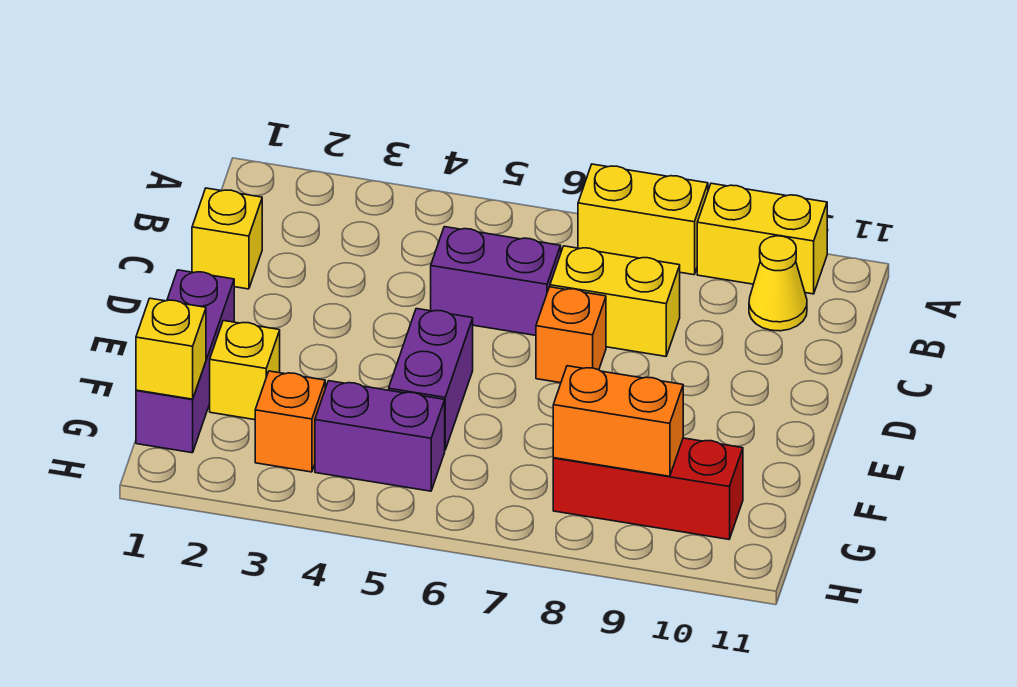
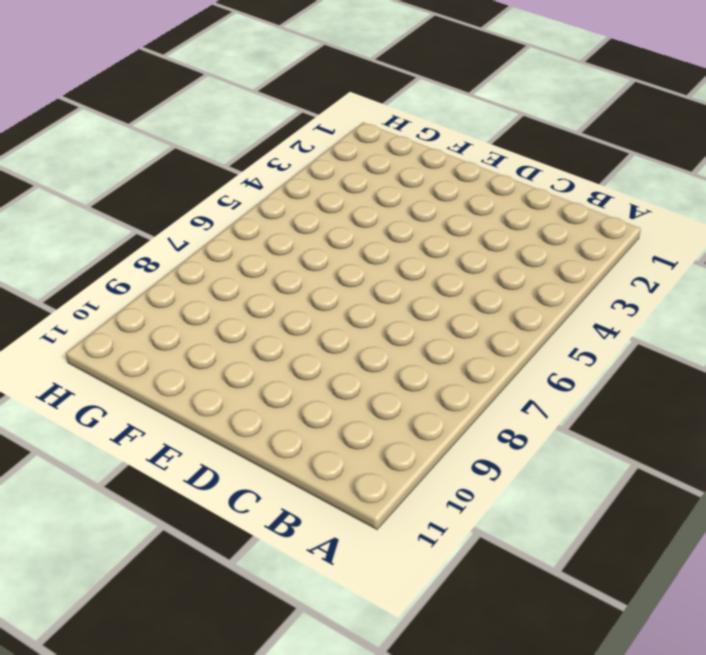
none -> yellow brick A7:A8 level 1
none -> yellow brick A9:A10 level 1
none -> yellow cone B10 level 1

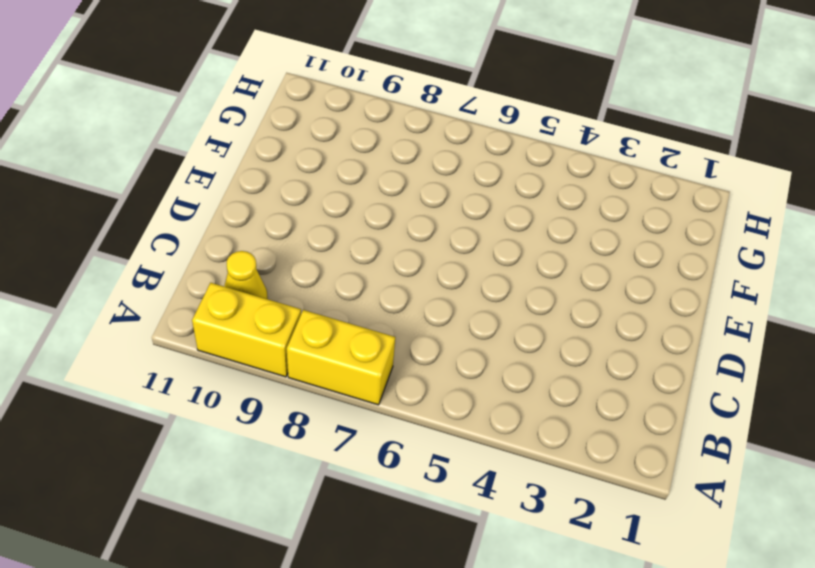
none -> yellow brick C1 level 1
none -> purple brick C5:C6 level 1
none -> yellow brick C7:C8 level 1

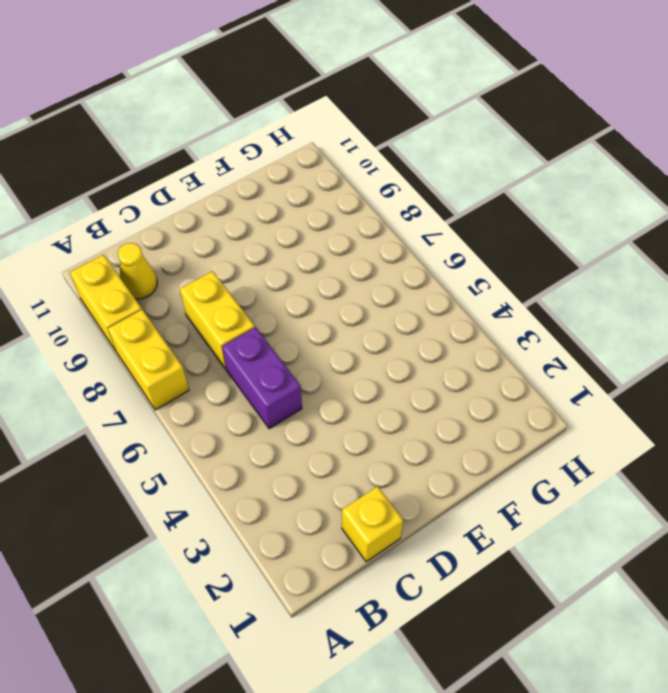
none -> orange brick D7 level 1
none -> purple brick E1:G1 level 1
none -> purple brick E5:F5 level 1

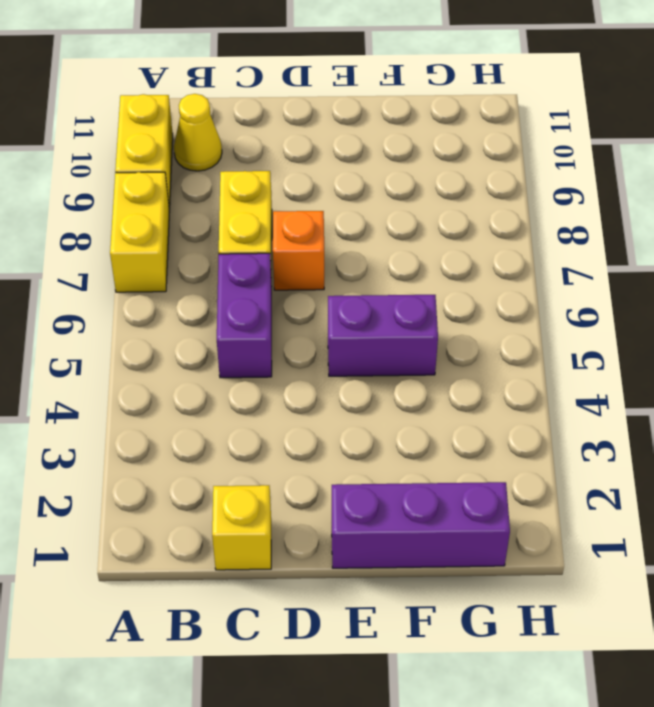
none -> yellow brick F2 level 1
none -> orange brick G3 level 1
none -> purple brick G4:G5 level 1

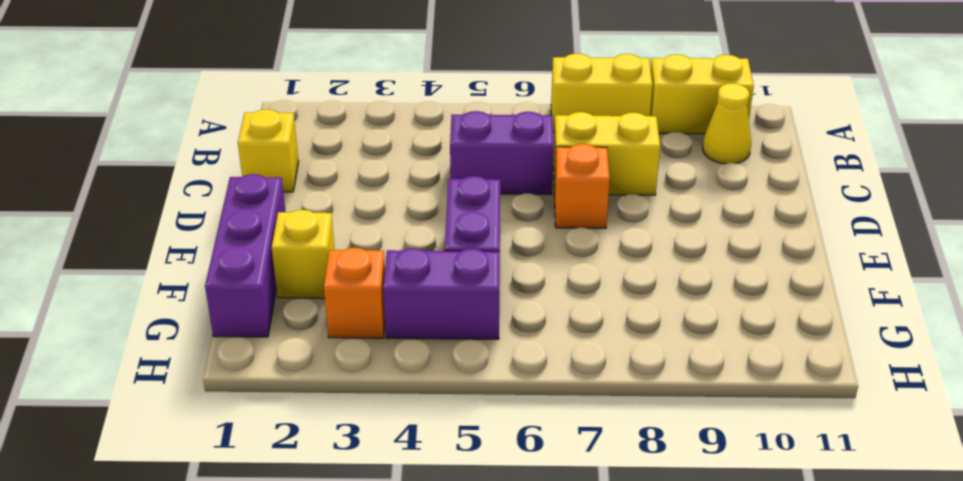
none -> red brick G8:G10 level 1
none -> yellow brick G1 level 2
none -> orange brick G8:G9 level 2

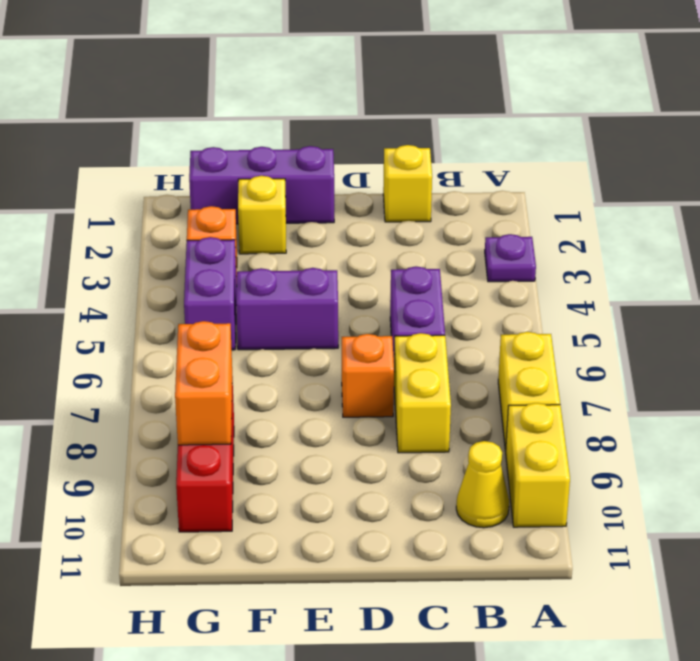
purple plate A3 level 1 -> none
none -> yellow brick G1 level 2

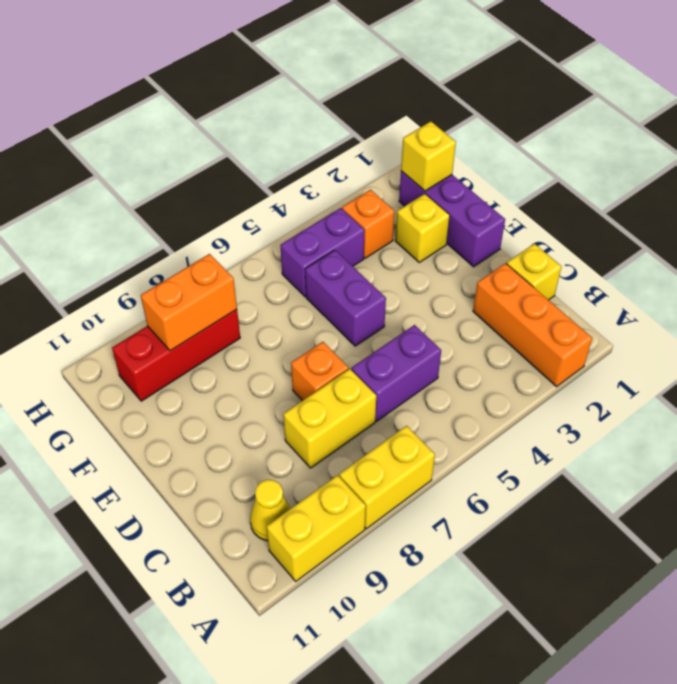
orange brick A2:C2 level 1 -> none

